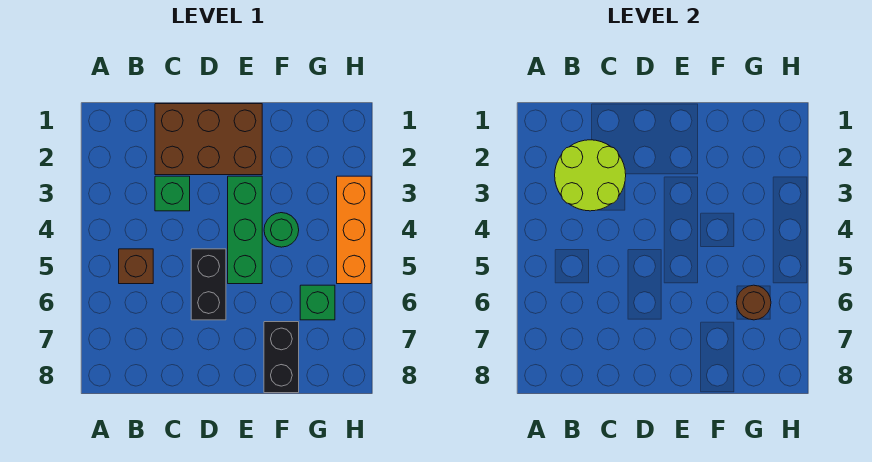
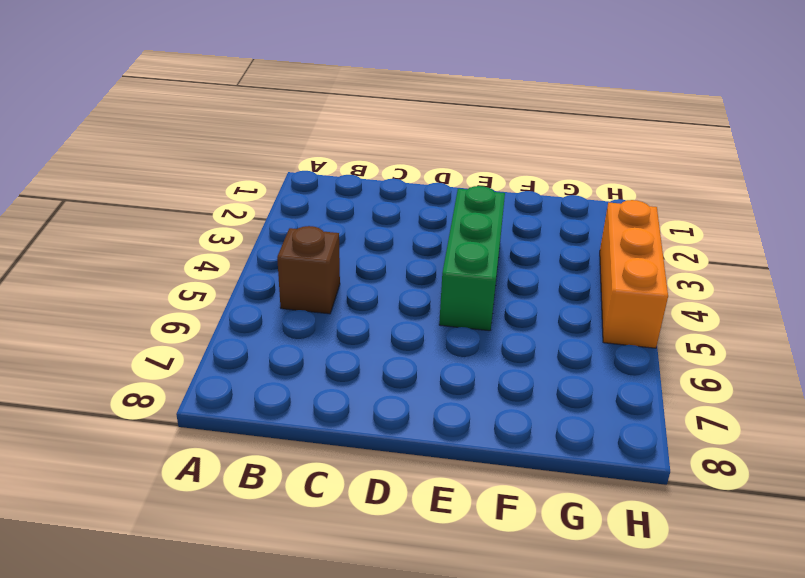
none -> brown brick C1:E2 level 1
none -> green brick C3 level 1

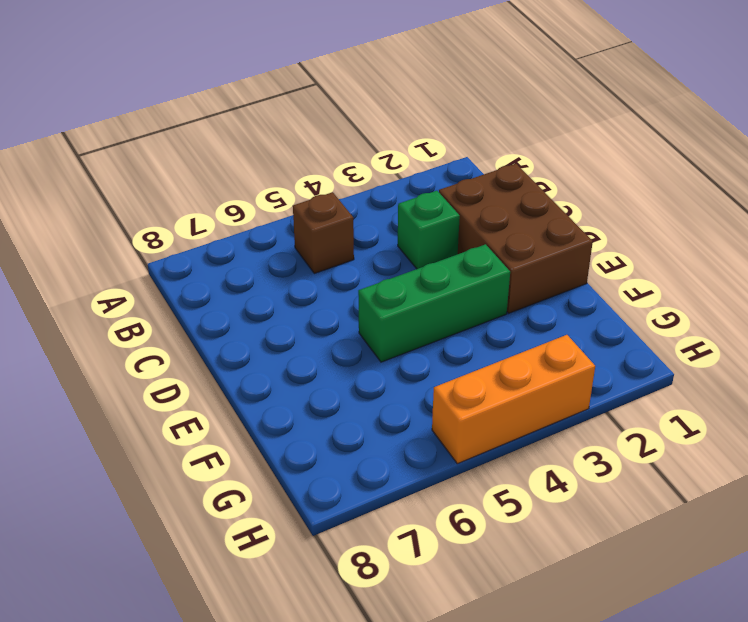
none -> black brick D5:D6 level 1
none -> green round brick F4 level 1

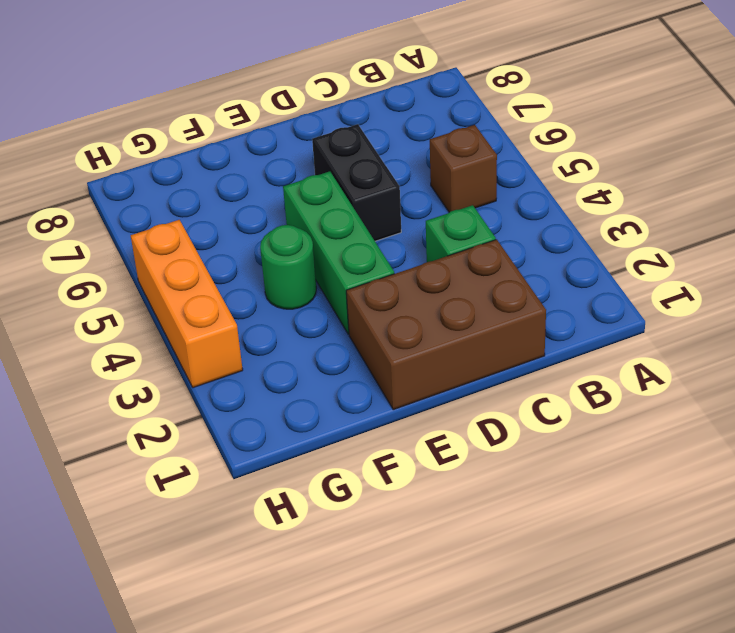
none -> black brick F7:F8 level 1
none -> green brick G6 level 1

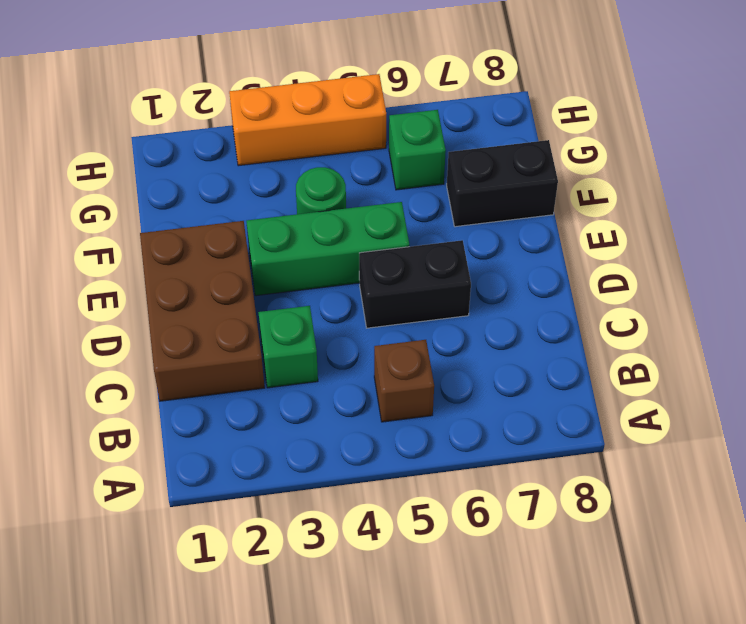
none -> lime round brick B2:C3 level 2
none -> brown round brick G6 level 2

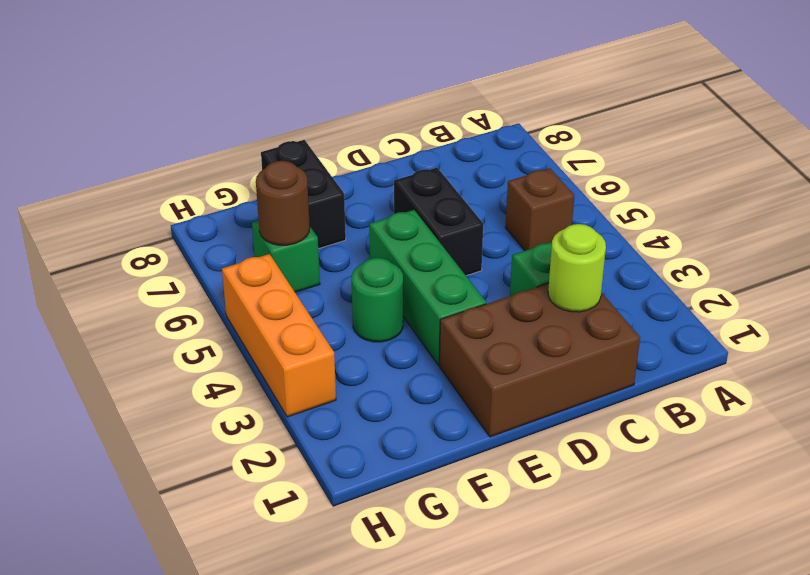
lime round brick C2 level 2 -> lime round brick B2:C3 level 2

